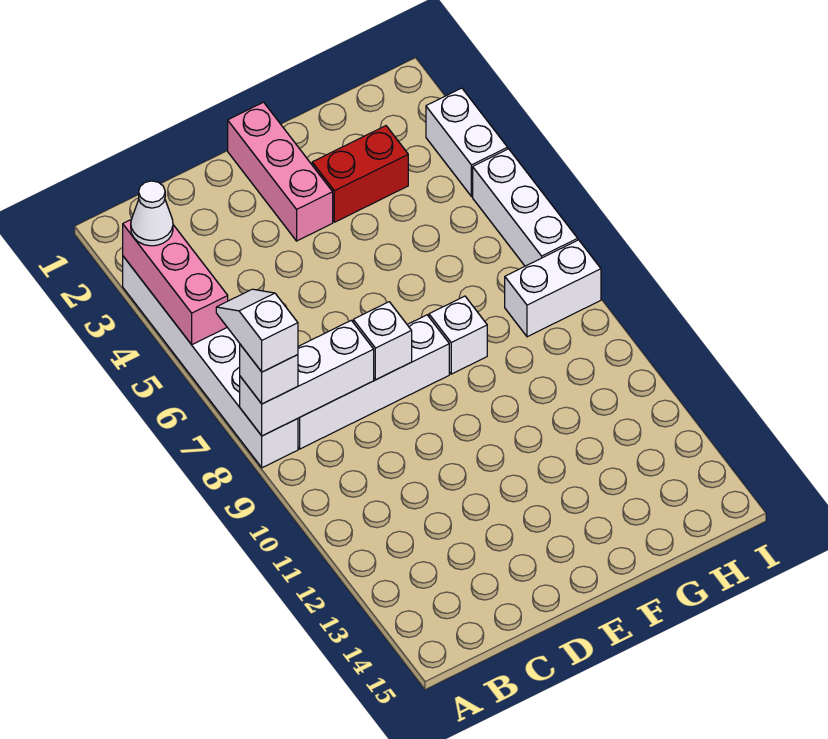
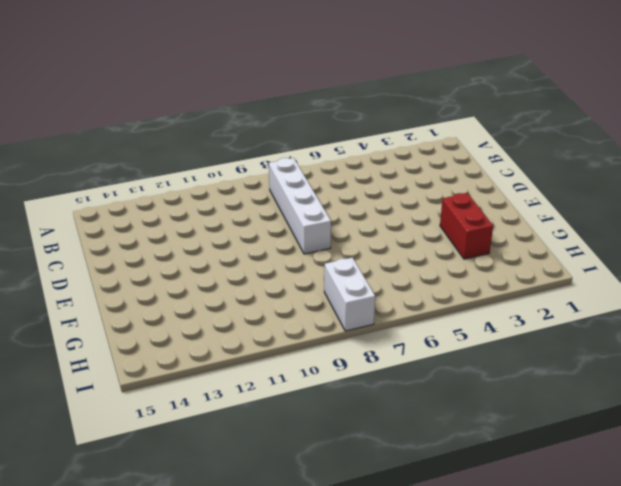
none -> white brick A3:A8 level 1
none -> pink brick E1:E3 level 1
none -> white brick F8 level 1

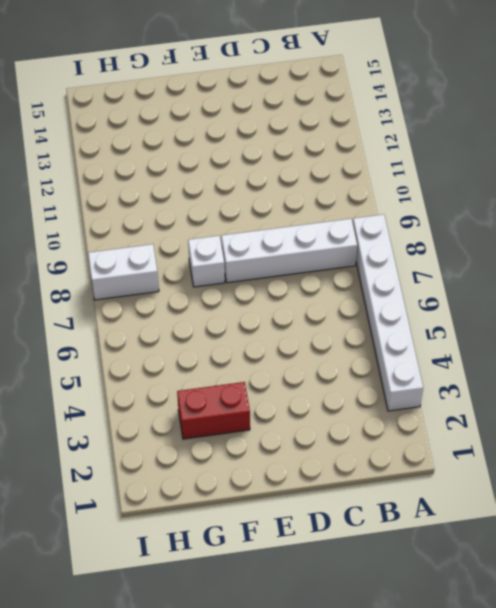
none -> pink brick E1:E3 level 1
none -> white brick I3:I4 level 1
none -> white brick I5:I7 level 1

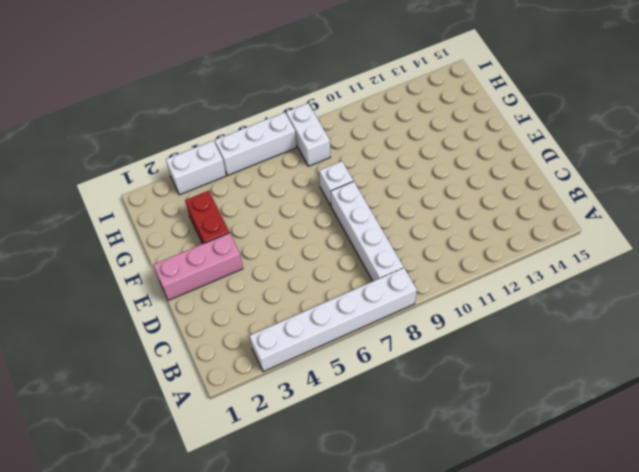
none -> pink brick A3:A5 level 2
none -> white brick A8:C8 level 2
none -> white brick D8 level 2

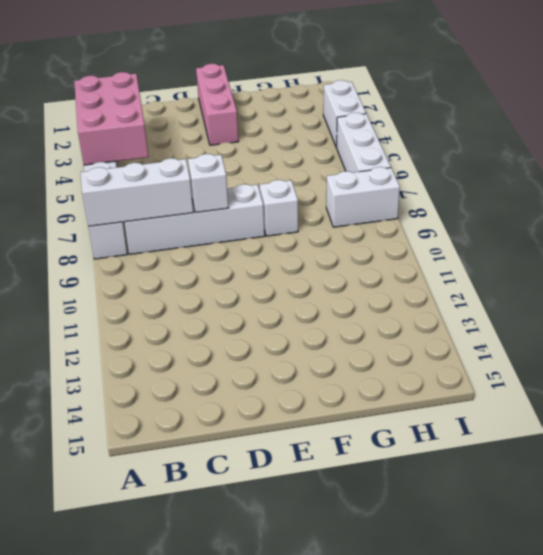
pink brick A3:B5 level 2 -> pink brick A3:A5 level 2
none -> red brick F3:G3 level 1
none -> white cone A3 level 3
none -> white brick A8 level 3

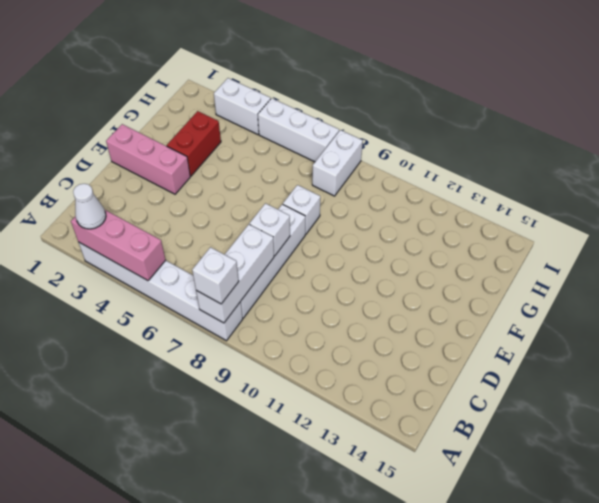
none -> white slope A7:A8 level 4 top 8

